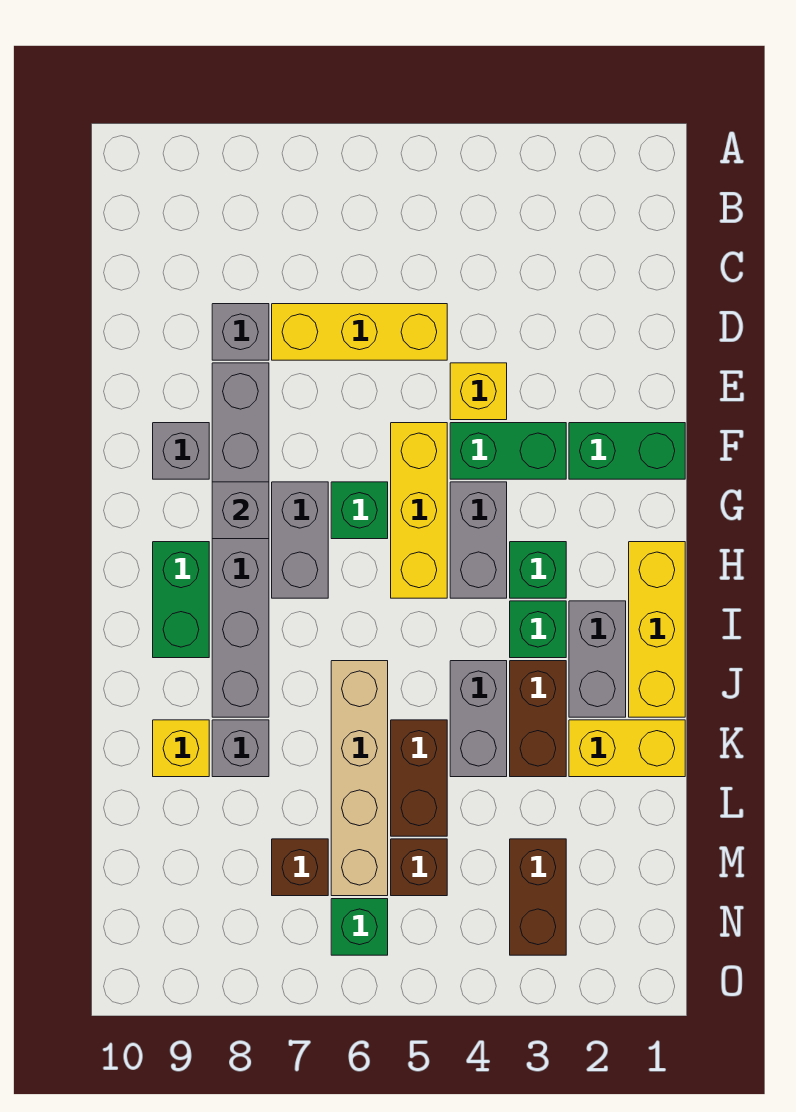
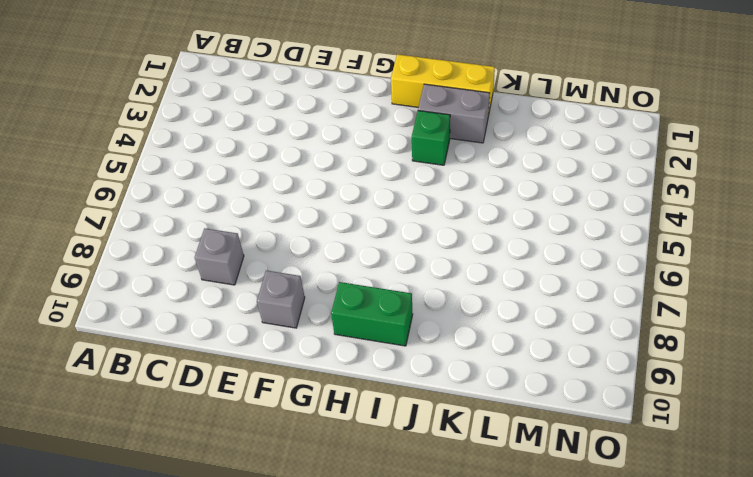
none -> yellow brick D5:D7 level 1
none -> yellow brick E4 level 1
none -> grey brick E8:J8 level 1

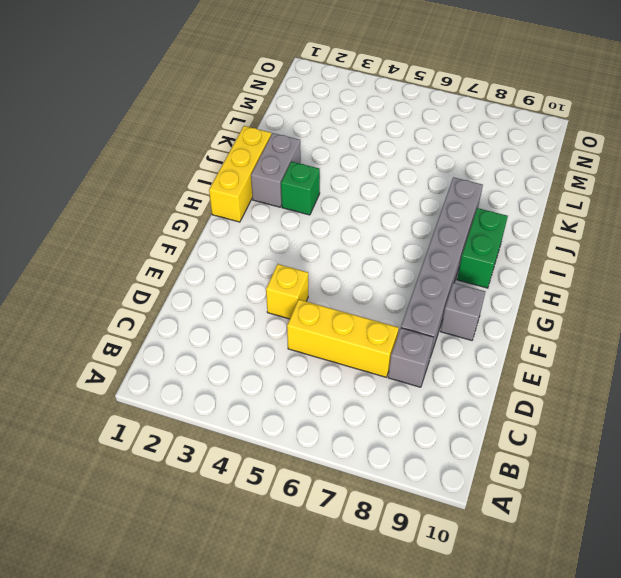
none -> green brick F1:F2 level 1
none -> green brick F3:F4 level 1
none -> yellow brick F5:H5 level 1

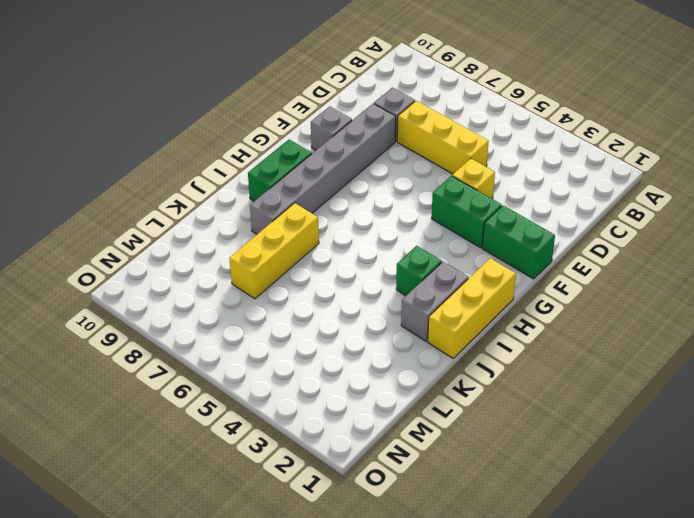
yellow brick J7:L7 level 1 -> yellow brick F5:H5 level 1
none -> grey brick G4:H4 level 1
none -> green brick G6 level 1
none -> grey brick G7:H7 level 1

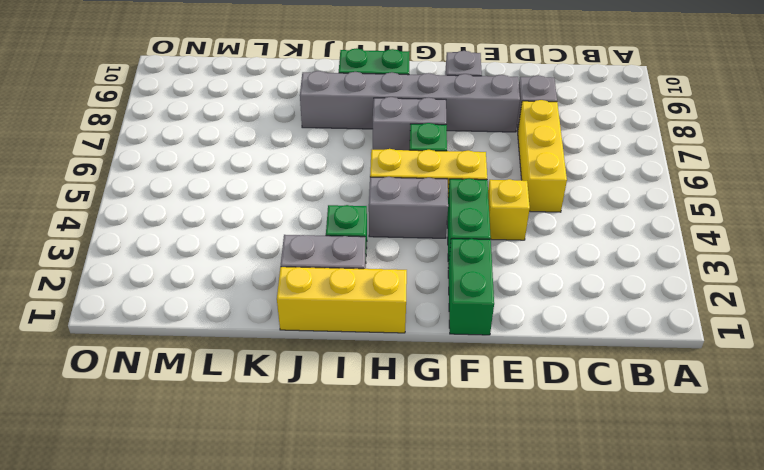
none -> green brick H3 level 1
none -> brown brick J3:K3 level 1
none -> grey brick J4:K4 level 1

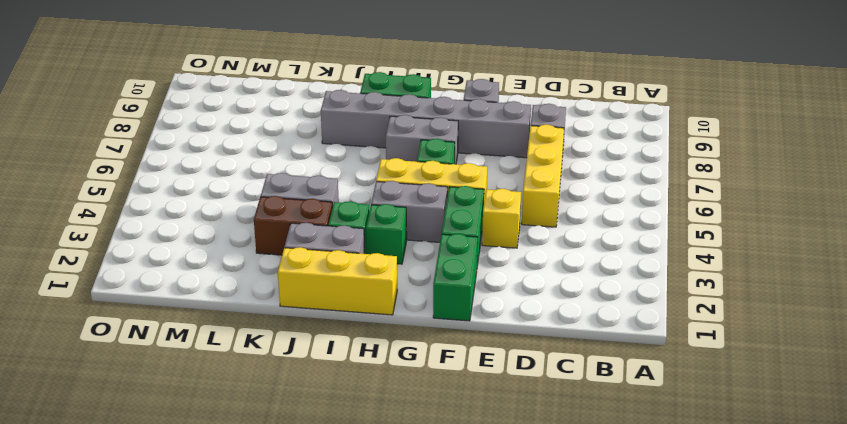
none -> tan brick J6:M6 level 1
none -> yellow brick K1:K2 level 1
none -> brown brick K5:L5 level 1

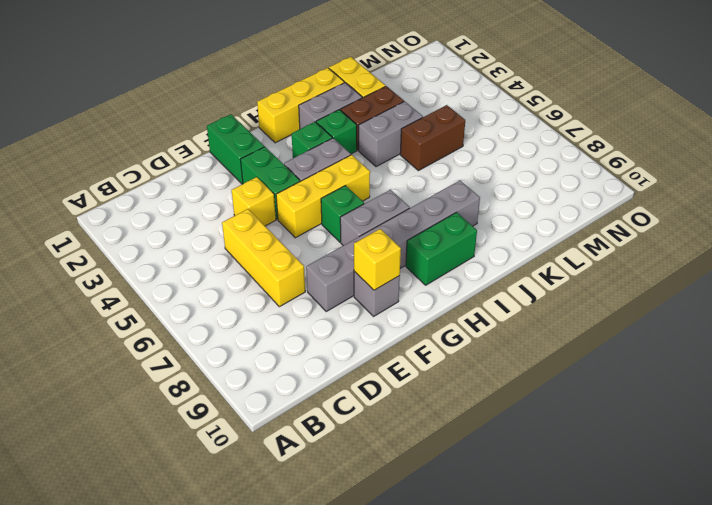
yellow brick F9 level 2 -> yellow brick K9 level 1
none -> grey brick D8 level 1
none -> tan brick J6:M6 level 1
none -> grey brick K8 level 1

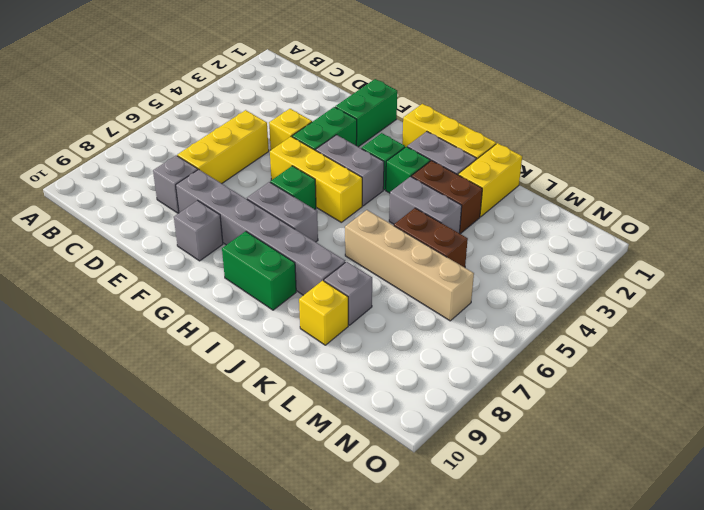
none -> brown brick M3:N3 level 1
none -> brown brick M5 level 1
none -> brown brick M7 level 1

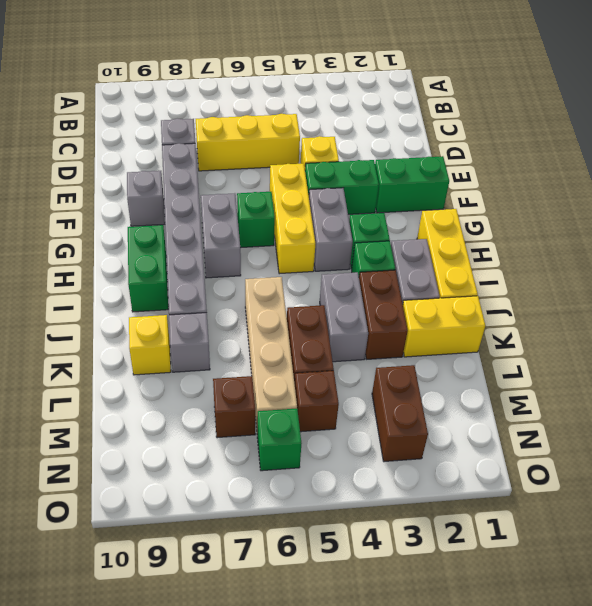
none -> grey brick G8 level 2

